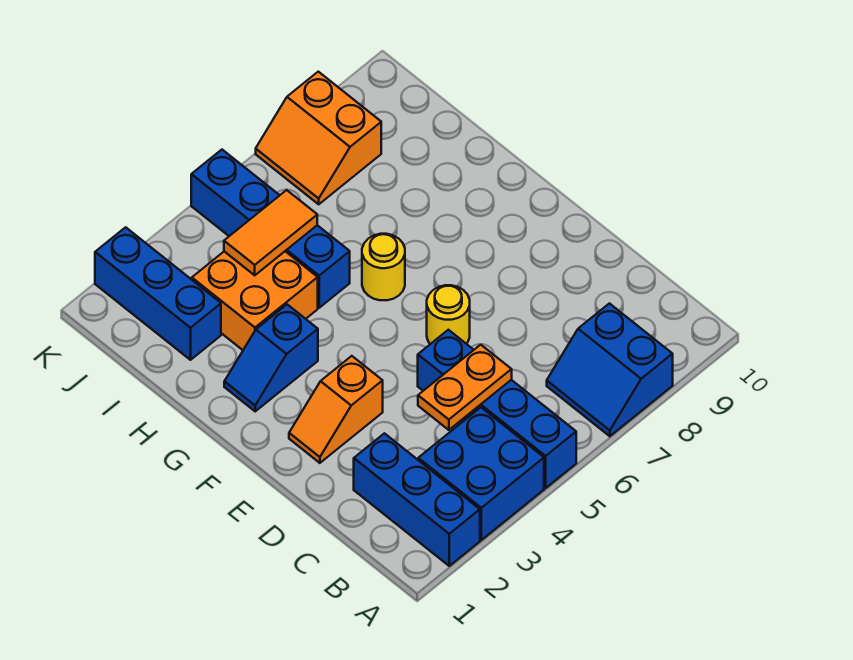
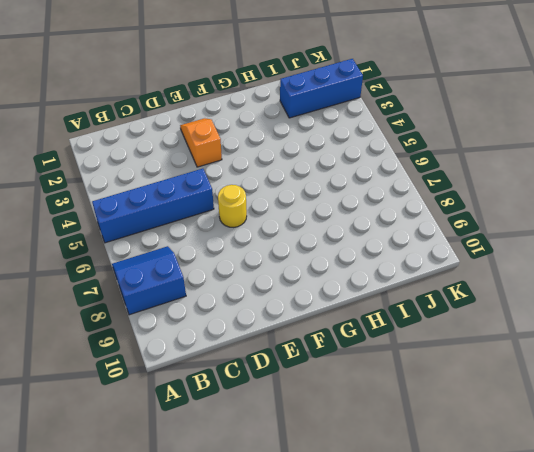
none -> blue brick A2:C2 level 1
none -> blue brick A3:B4 level 1
none -> blue slope G2:G3 level 1 top 3

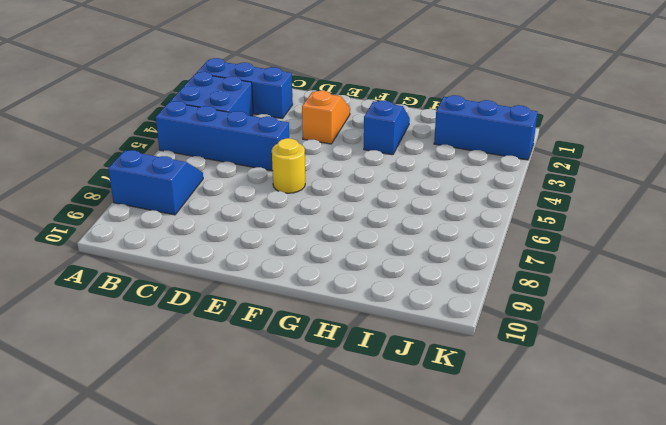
none -> yellow round brick G6 level 1
none -> orange brick H3:I4 level 1
none -> blue brick H5:K5 level 1

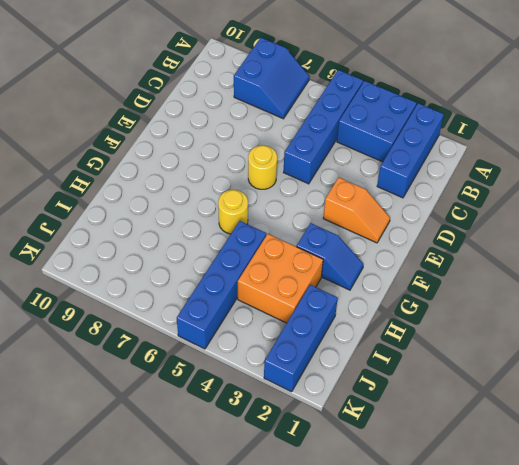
none -> orange slope J7:K8 level 1 top 8
none -> orange plate C4:C5 level 2
none -> orange tile I4:I5 level 2

